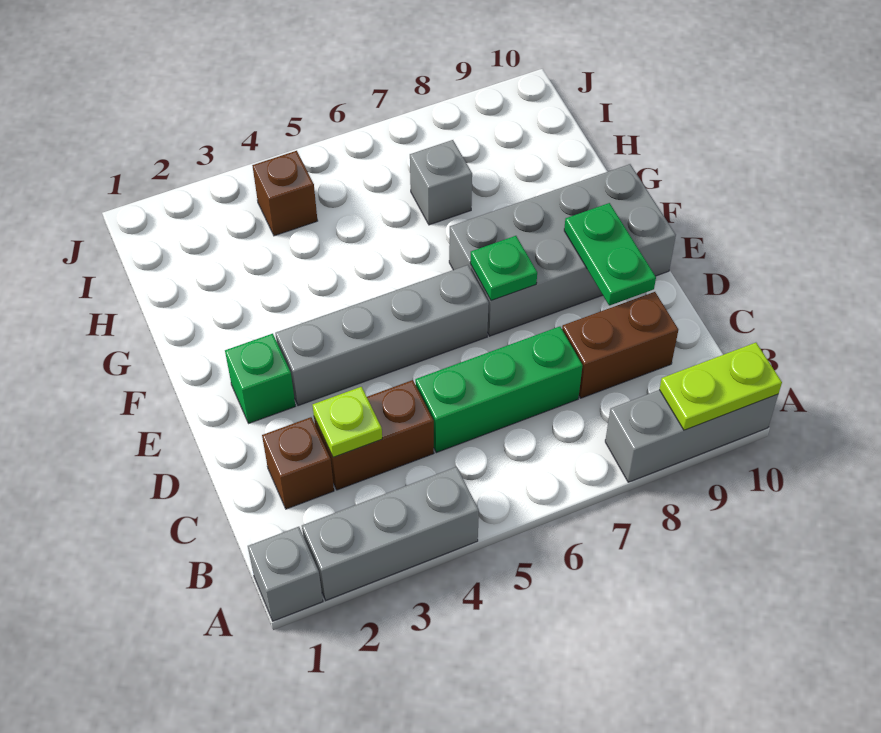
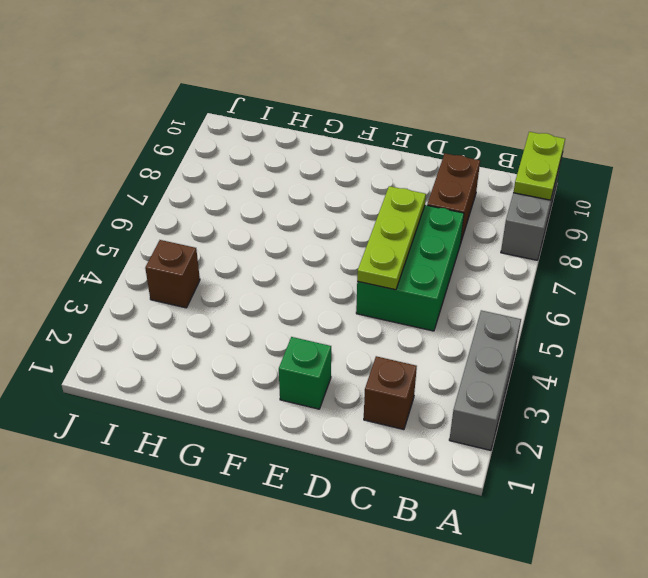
green brick C5:D7 level 1 -> green brick C5:C7 level 1
lime plate D5:D7 level 2 -> none
none -> grey brick A1 level 1
none -> brown brick C3:C4 level 1
none -> grey brick E3:E6 level 1

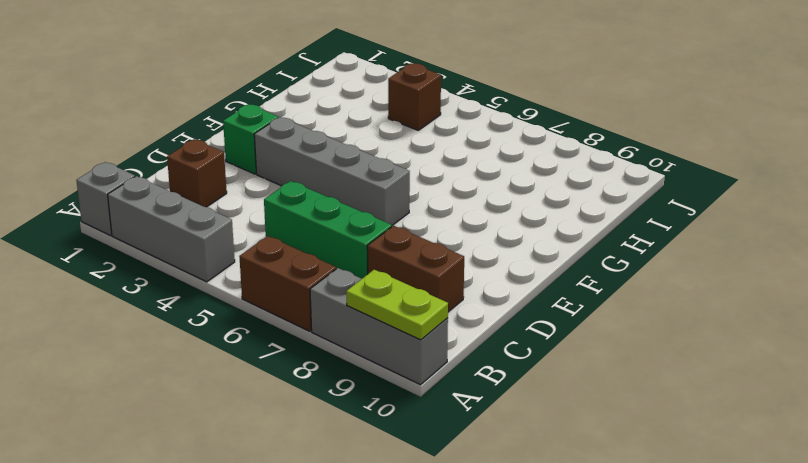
brown brick A6:A7 level 1 -> brown brick C3:C4 level 1
none -> grey brick E7:F10 level 1
none -> grey brick H7 level 1
none -> lime plate C3 level 2

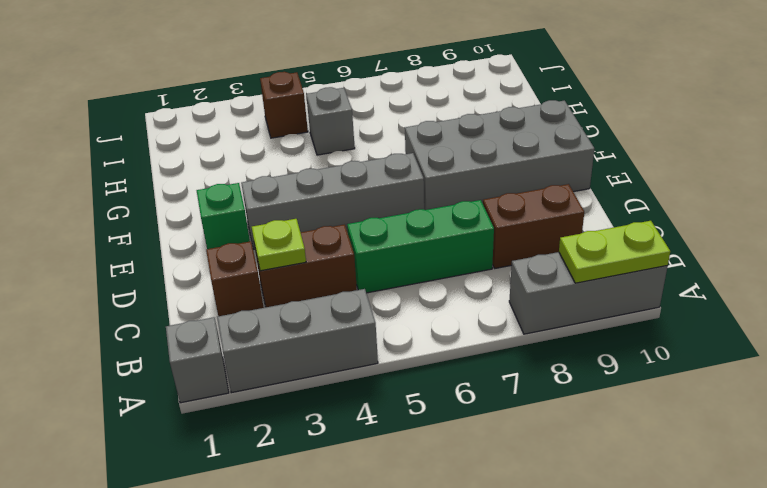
grey brick H5 level 1 -> grey brick H7 level 1
none -> green plate D9:E9 level 2
none -> green plate E7 level 2

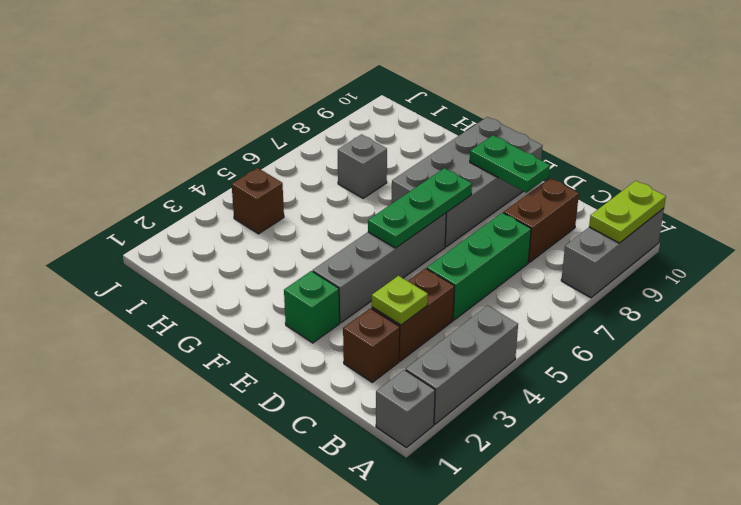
green plate E5:E7 level 2 -> green plate E7 level 2

